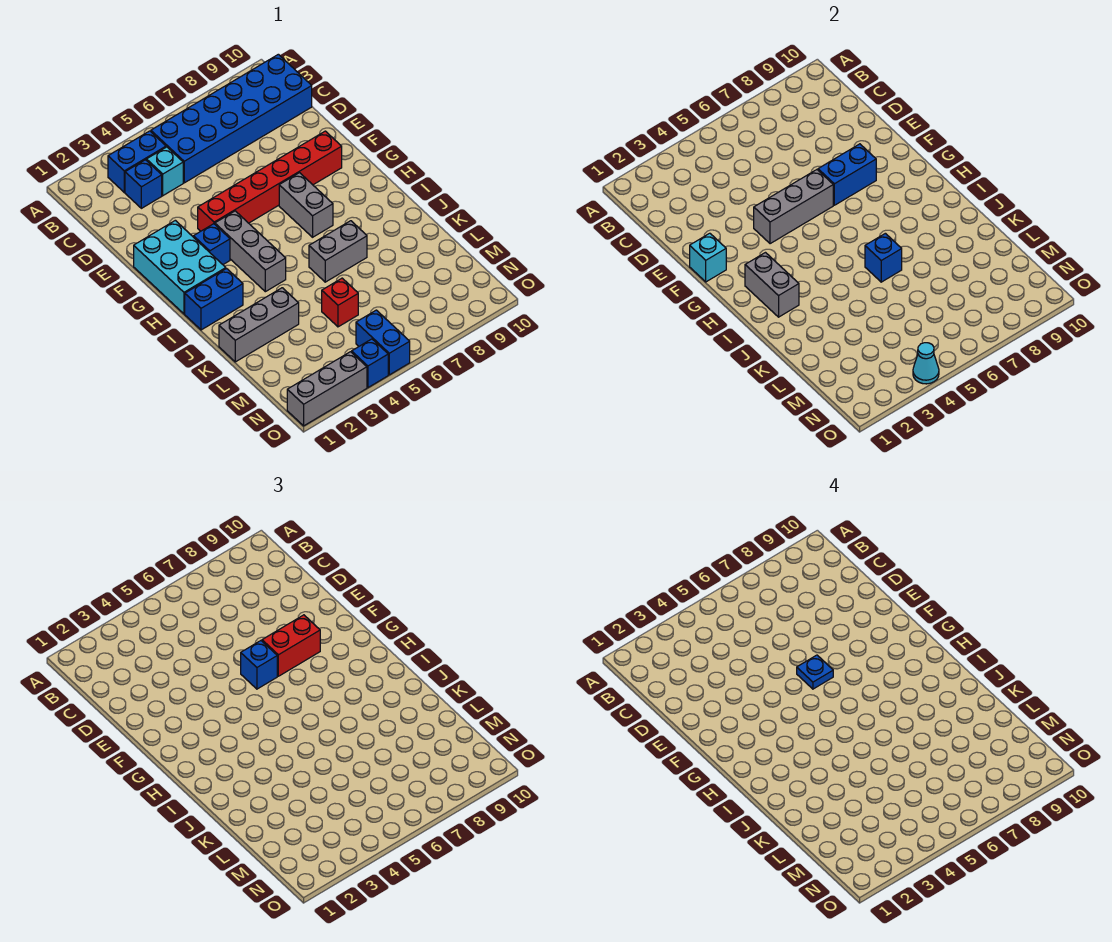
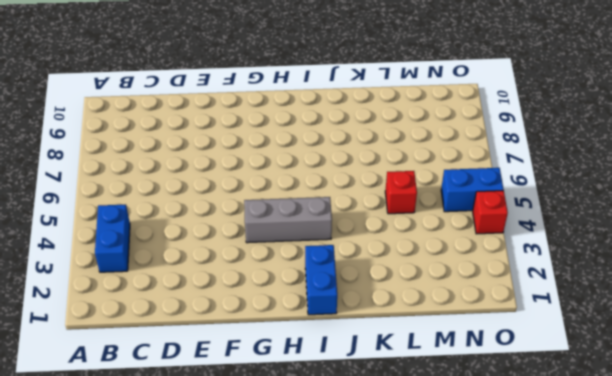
red brick O4 level 1 -> blue brick O4 level 1
none -> blue brick B5:C10 level 1
none -> blue brick C3 level 1
none -> cyan brick C4 level 1

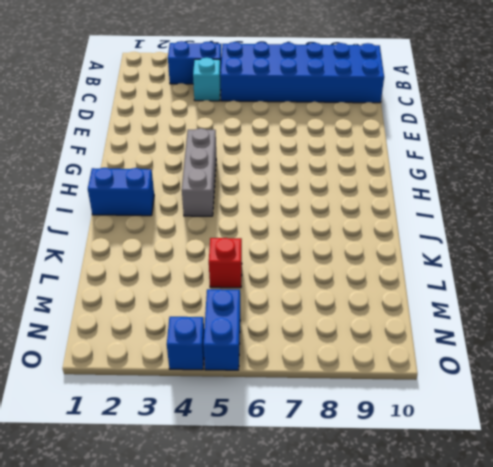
none -> blue brick C3 level 1
none -> cyan brick F1:H2 level 1
none -> red brick F4:F9 level 1

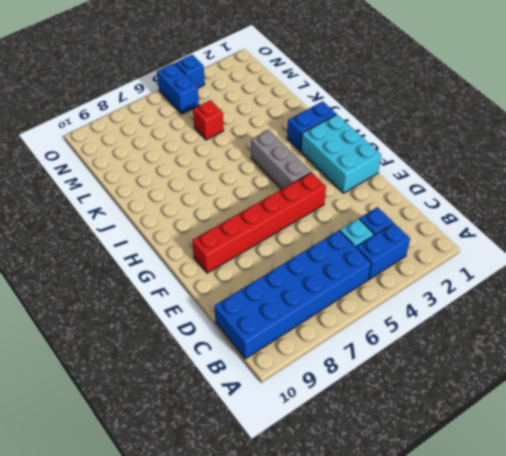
none -> blue brick G3 level 1
none -> grey brick G7:H7 level 1
none -> grey brick J6:J7 level 1

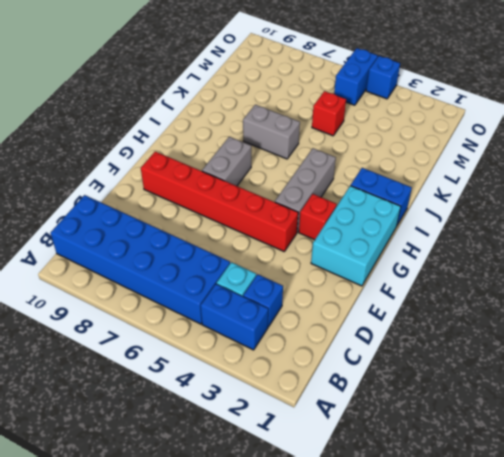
red brick G3 level 1 -> blue brick G3 level 1
none -> grey brick K1:K3 level 1
none -> grey brick O1:O3 level 1
none -> cyan brick F1 level 2

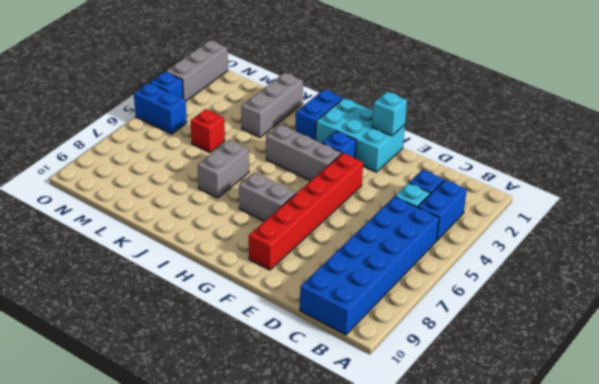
none -> grey brick F4:F6 level 2
none -> blue brick F7:F8 level 2
none -> grey brick H2:I2 level 2

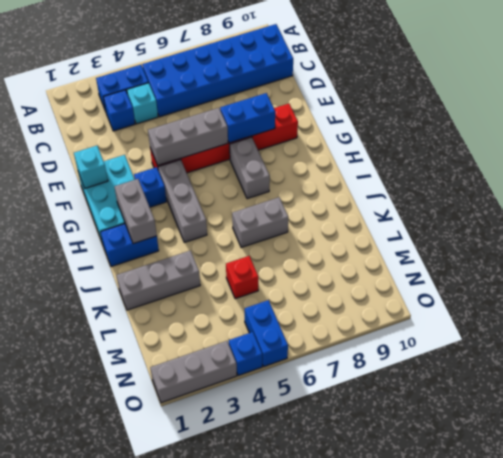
none -> blue brick J6 level 2
none -> cyan cone O4 level 2
none -> blue brick F6 level 3

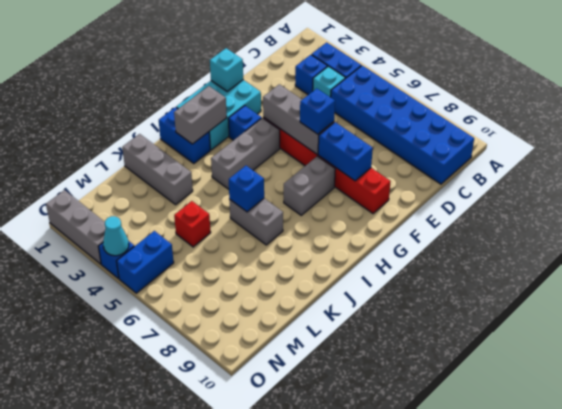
none -> red brick F7:F8 level 3
none -> blue plate F6 level 4

